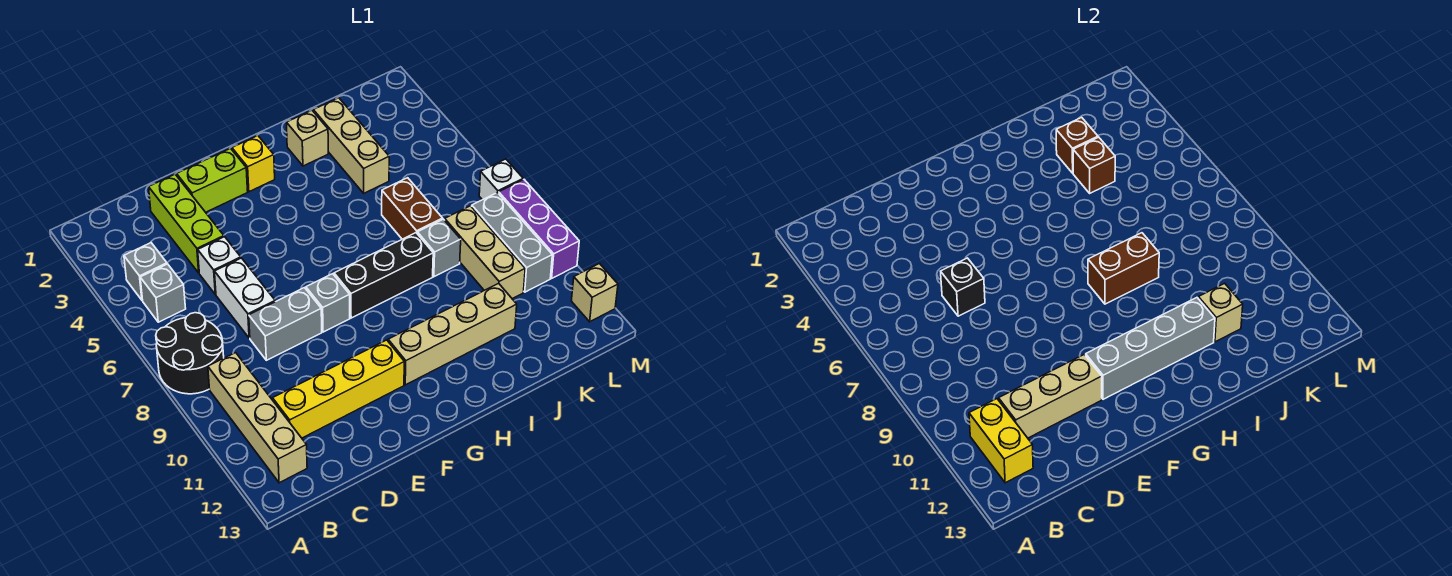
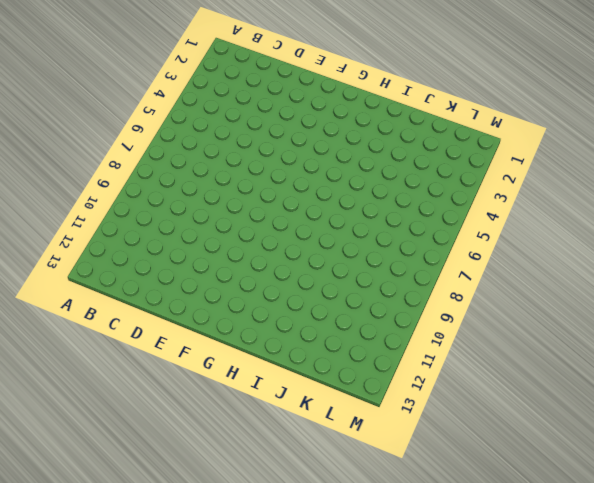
none -> black round brick A7:B8 level 1
none -> grey brick B4 level 1
none -> grey brick B5 level 1
none -> tan brick B9:B12 level 1

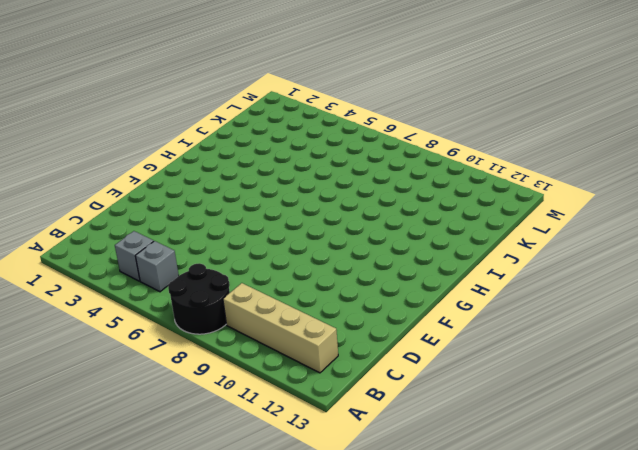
none -> yellow brick C11:F11 level 1
none -> lime brick D2:D4 level 1
none -> white brick D5 level 1
none -> white brick D6:D7 level 1

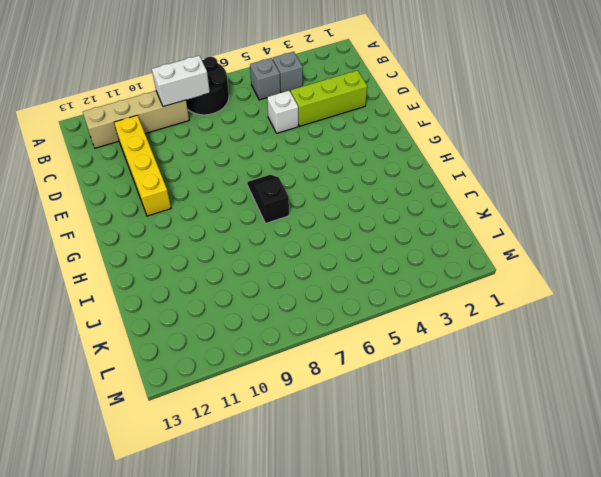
white brick B8:B9 level 2 -> white brick D6:D7 level 1
black slope G7:H7 level 1 top H -> none
none -> grey brick D8:E8 level 1
none -> lime brick E2:F2 level 1
none -> grey brick F8 level 1
none -> yellow brick G2 level 1

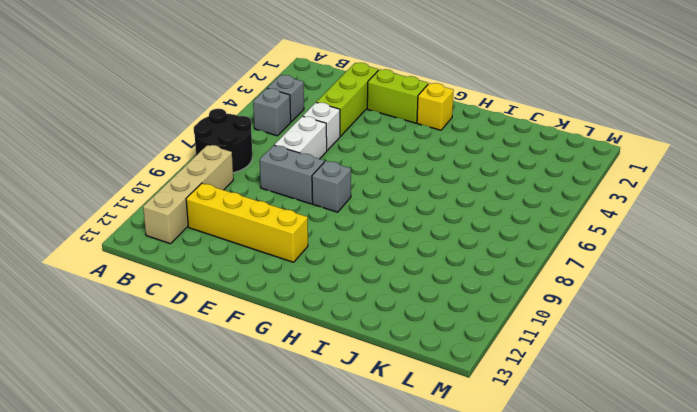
none -> black brick G8:I8 level 1
none -> tan brick G11:J11 level 1
none -> tan brick I2 level 1
none -> tan brick J2:J4 level 1

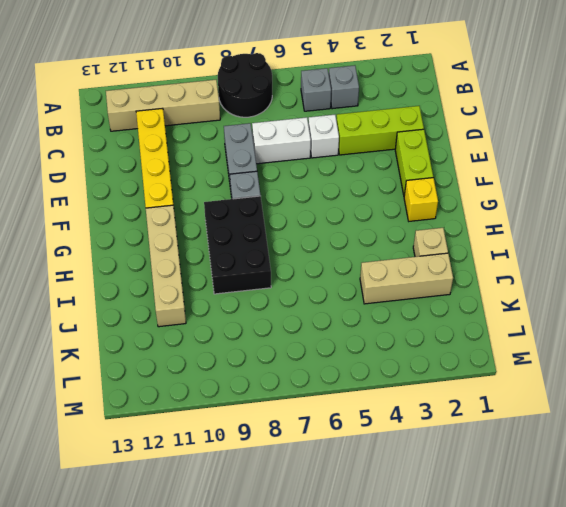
black brick G8:I9 level 1 -> black brick G8:I8 level 1
none -> brown brick J6:J7 level 1
none -> grey brick J8 level 1
none -> tan brick K8:K10 level 1
none -> grey brick L8:L10 level 1

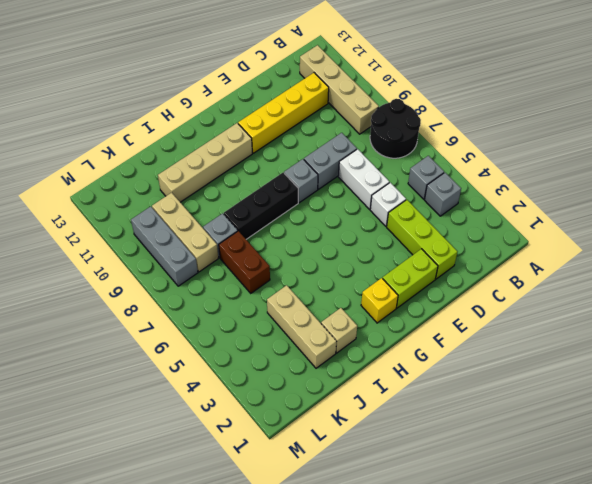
none -> white brick M7 level 1
none -> purple brick M8:M10 level 1
none -> tan brick M12 level 1
none -> yellow brick B11:B12 level 2

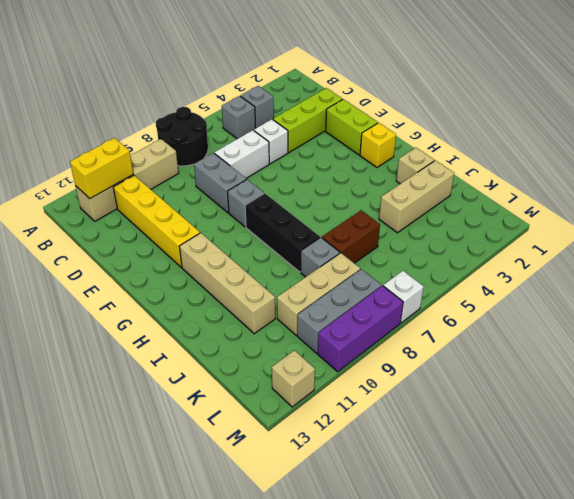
none -> tan brick C11:E11 level 2
none -> black brick D6 level 2
none -> grey brick F11:I11 level 2
none -> brown brick H8:I8 level 2

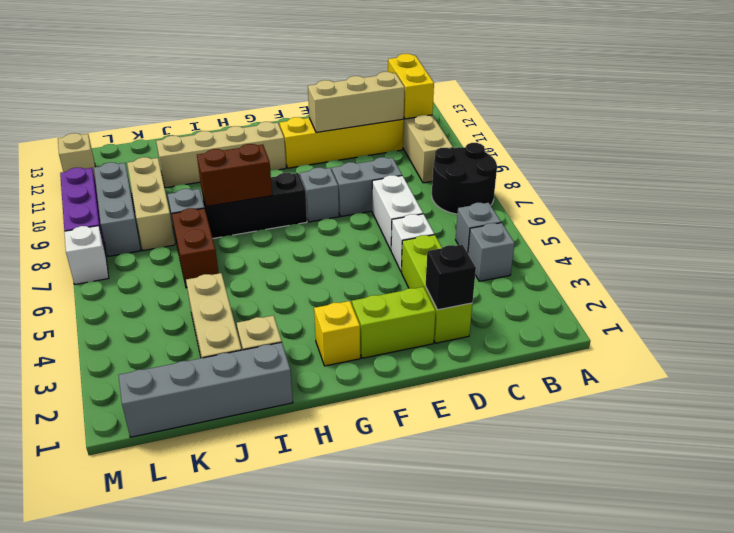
black brick D2 level 2 -> black brick D6 level 2
grey brick I1:L1 level 1 -> grey brick F11:I11 level 2
none -> brown brick J3 level 2
none -> brown brick J4 level 2
none -> tan brick J11 level 2

